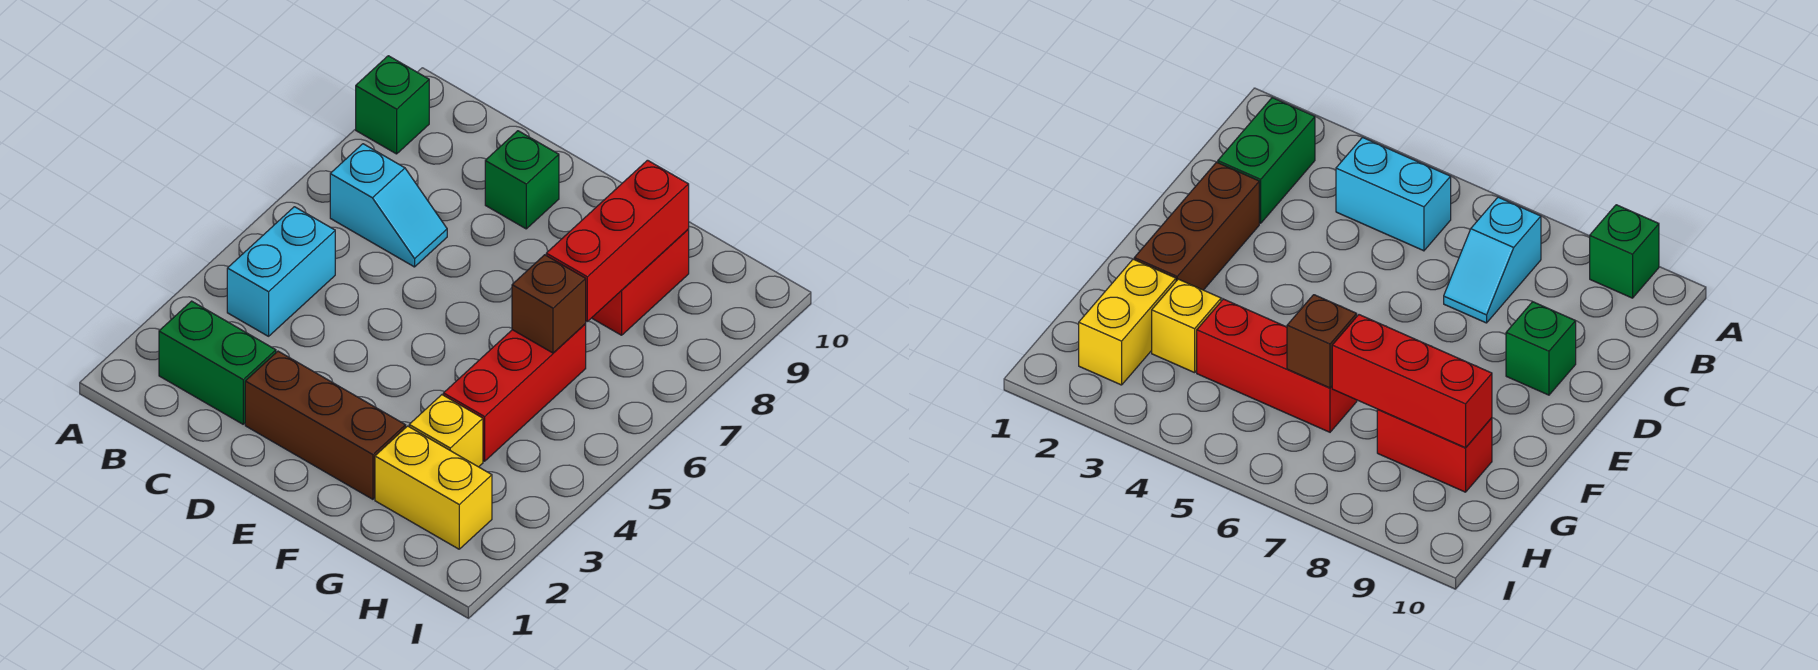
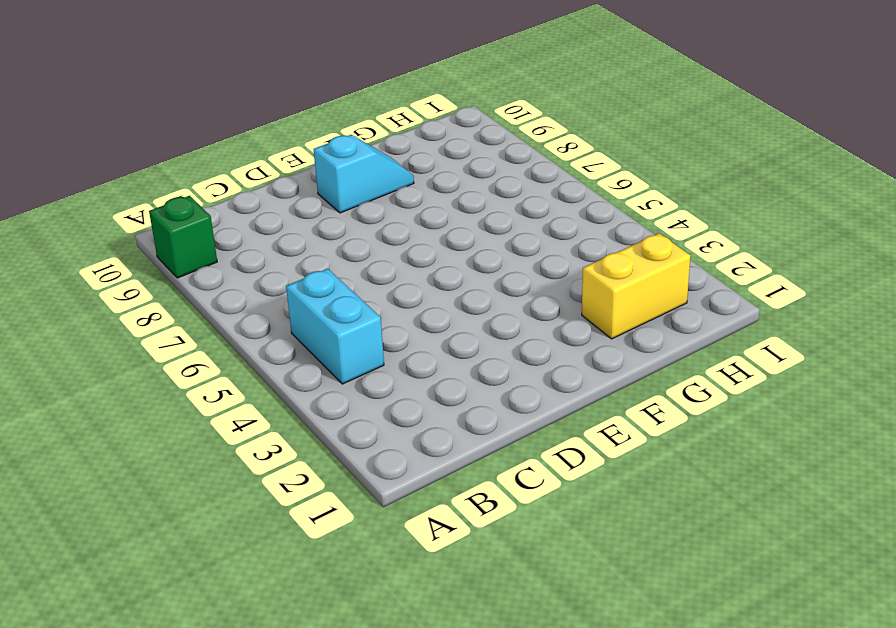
cyan slope E9:F9 level 1 top E -> cyan slope B7:C7 level 1 top B
none -> green brick B2:C2 level 1
none -> brown brick D2:F2 level 1
none -> green brick D9 level 1

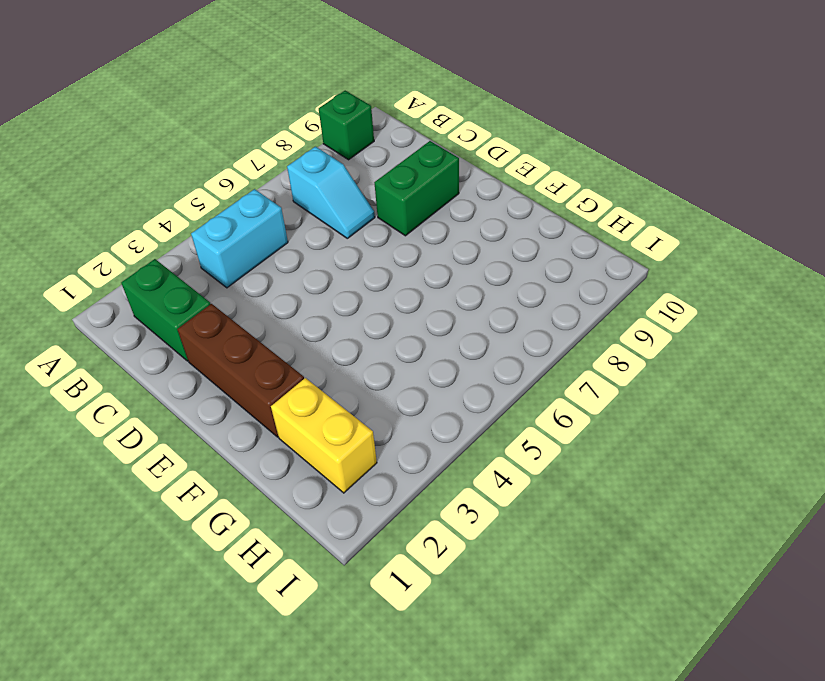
green brick D8:D9 level 1 -> green brick D9 level 1
none -> yellow brick G3 level 1
none -> red brick G4:G6 level 1
none -> red brick G8:G9 level 1

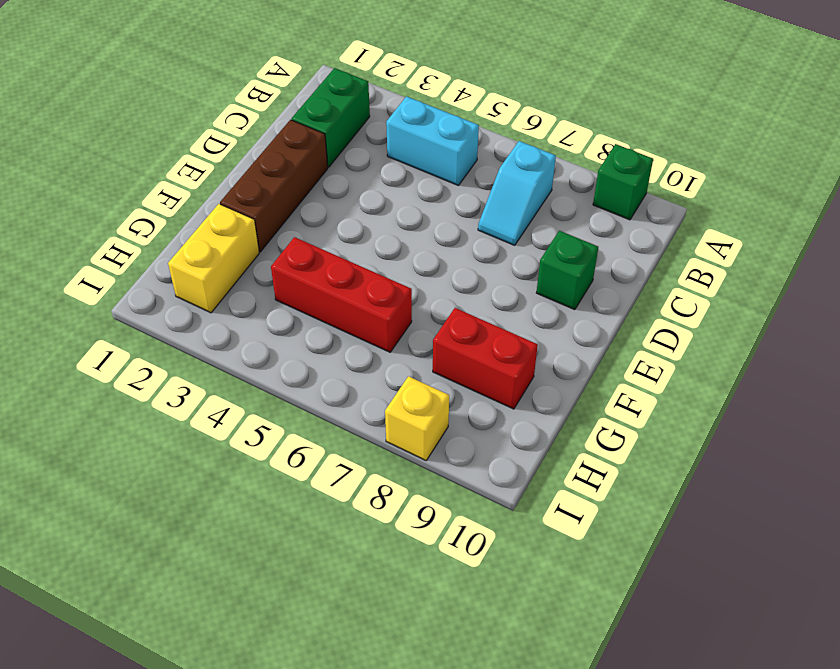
yellow brick I8 level 1 -> yellow brick G3 level 1
none -> brown brick G6 level 2
none -> red brick G7:G9 level 2

